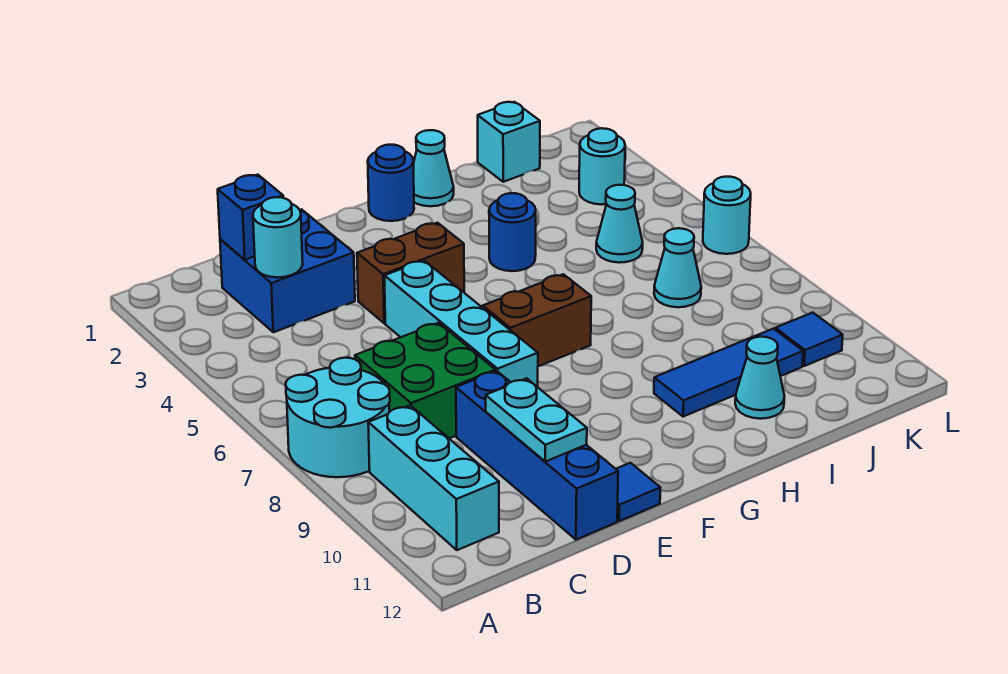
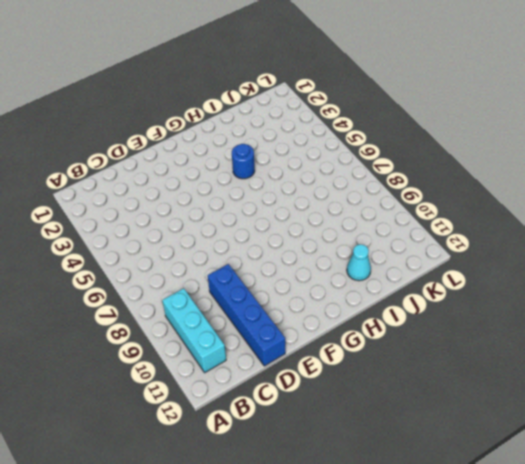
none -> cyan round brick A7:B8 level 1
none -> blue brick C2:D3 level 1
none -> green brick C7:D8 level 1

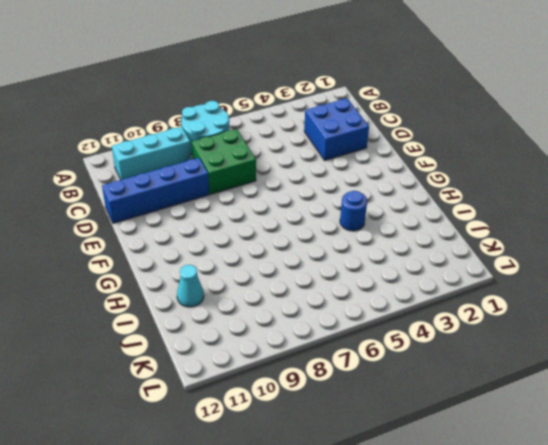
none -> brown brick E4:F4 level 1
none -> cyan brick E5:E8 level 1
none -> blue tile E12 level 1

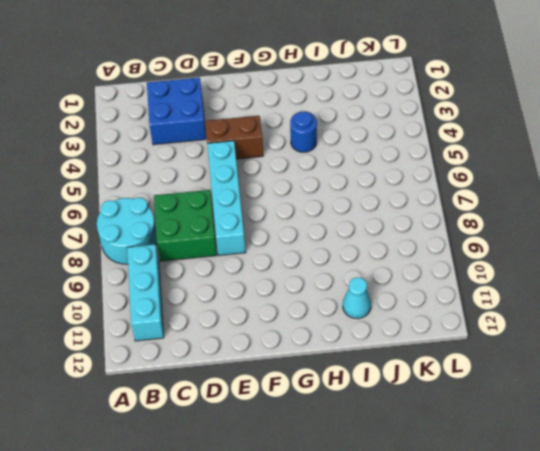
none -> blue brick D9:D12 level 1
none -> blue tile E12 level 1
none -> brown brick F7:G7 level 1

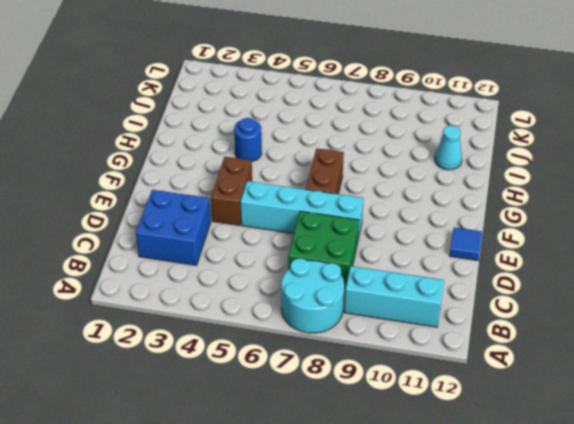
none -> blue brick D9:D12 level 1
none -> blue round brick G1 level 1
none -> cyan cone H1 level 1

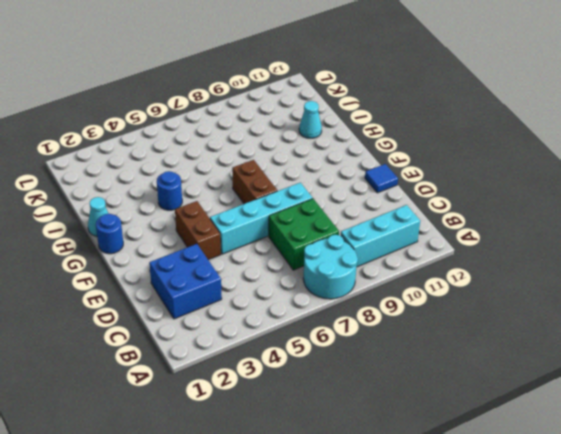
none -> blue brick D9:D12 level 1
none -> blue tile H10:J10 level 1
none -> cyan brick J1 level 1

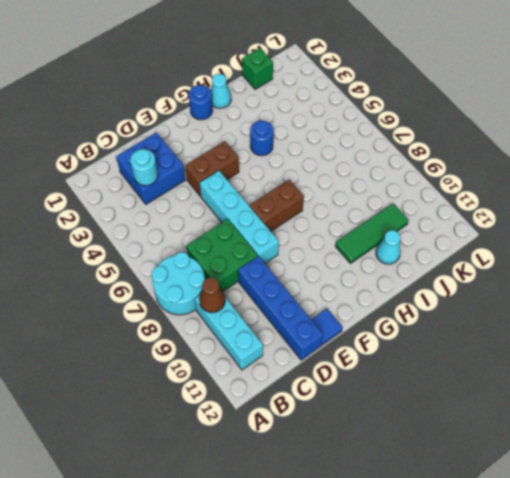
brown cone B9 level 2 -> none
green tile H10:J10 level 1 -> blue tile H10:J10 level 1
green brick J1 level 1 -> cyan brick J1 level 1
none -> cyan cone J5 level 1
none -> cyan cone J7 level 1
none -> cyan round brick K3 level 1

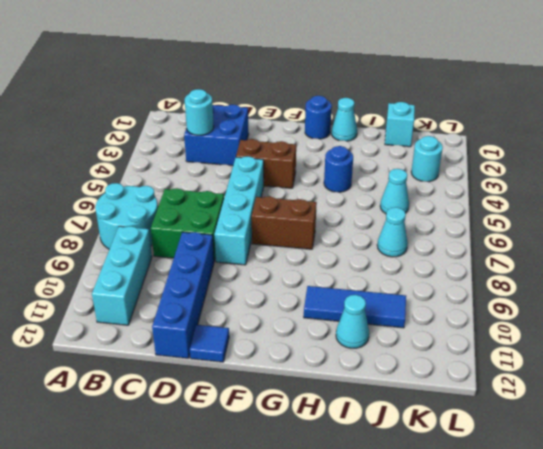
none -> blue tile K10 level 1
none -> cyan round brick L6 level 1
none -> blue brick C2 level 2

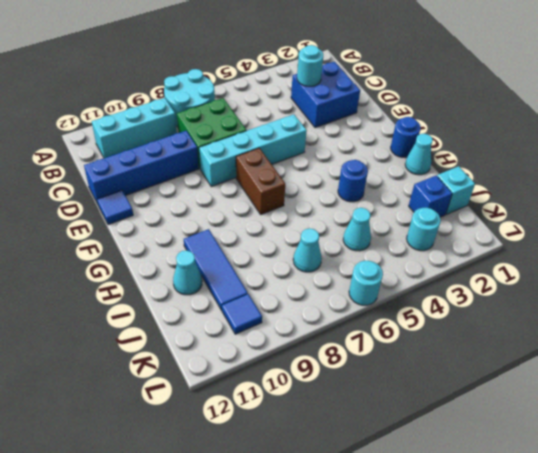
blue brick J2 level 1 -> blue brick C2 level 2
none -> brown brick E4:F4 level 1
none -> cyan plate D10:D11 level 2

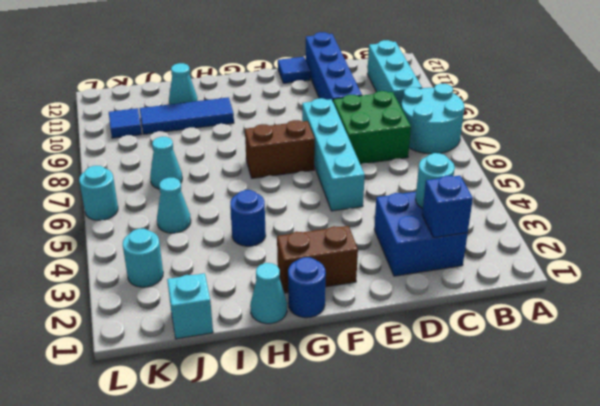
brown brick F2:G2 level 1 -> brown brick E4:F4 level 1
none -> cyan plate D10:D11 level 2

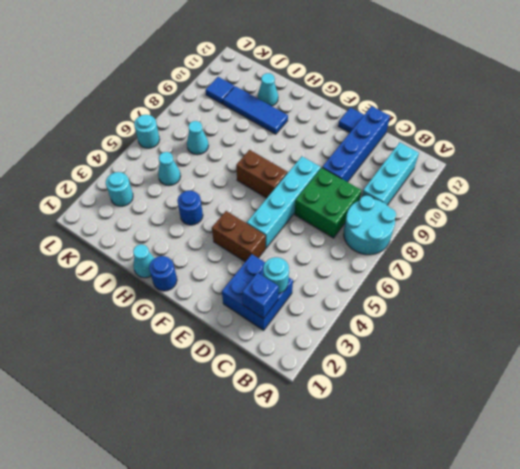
none -> cyan brick J1 level 1
none -> cyan plate D10:D11 level 2

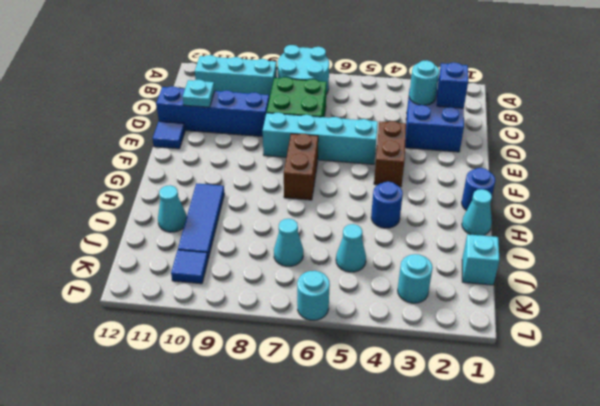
cyan plate D11 level 2 -> cyan plate D10:D11 level 2

